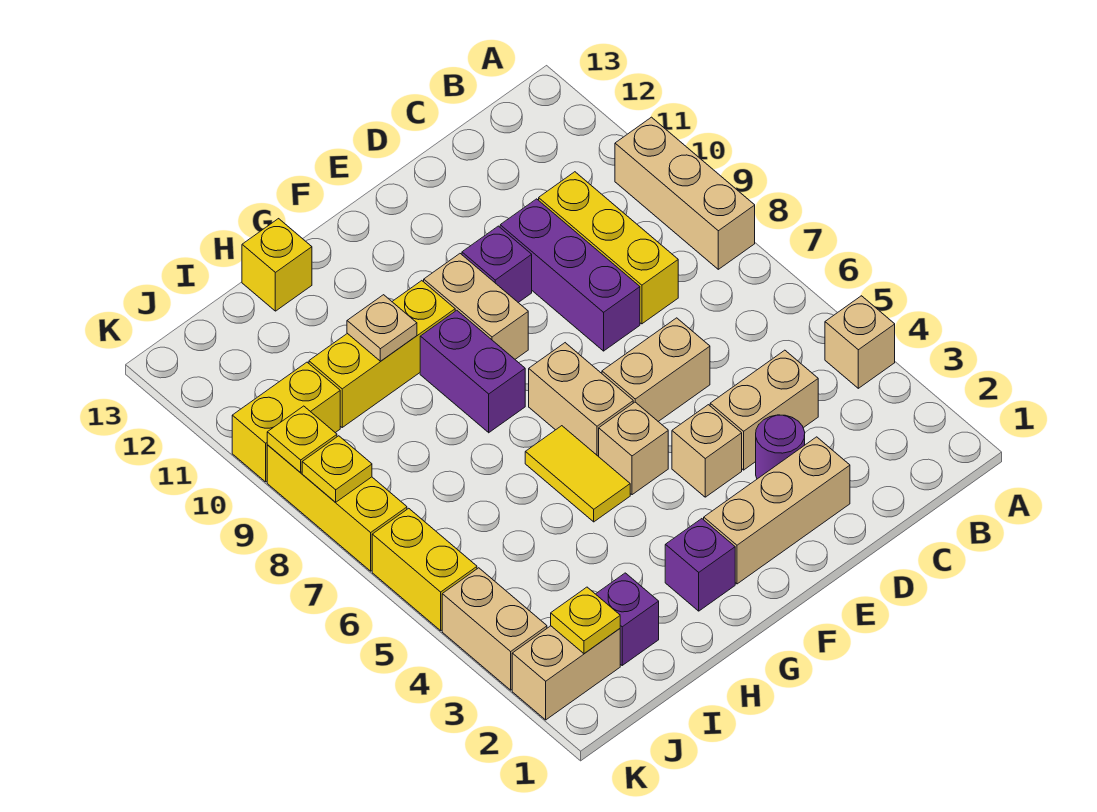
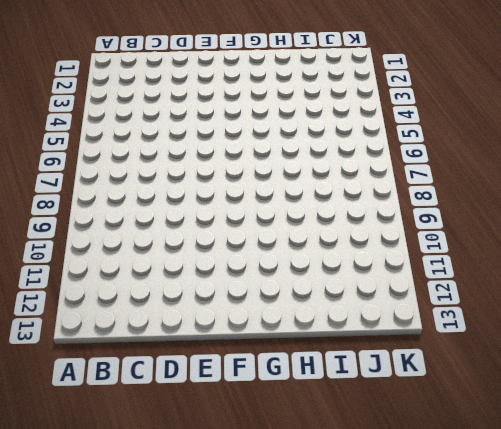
none -> tan brick A4 level 1
none -> tan brick A8:A10 level 1
none -> tan brick C4:D4 level 1

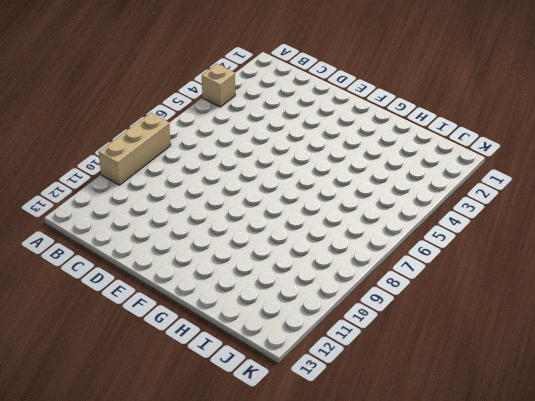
none -> tan brick C4:D4 level 1
none -> yellow brick C8:C10 level 1
none -> tan brick D2:F2 level 1

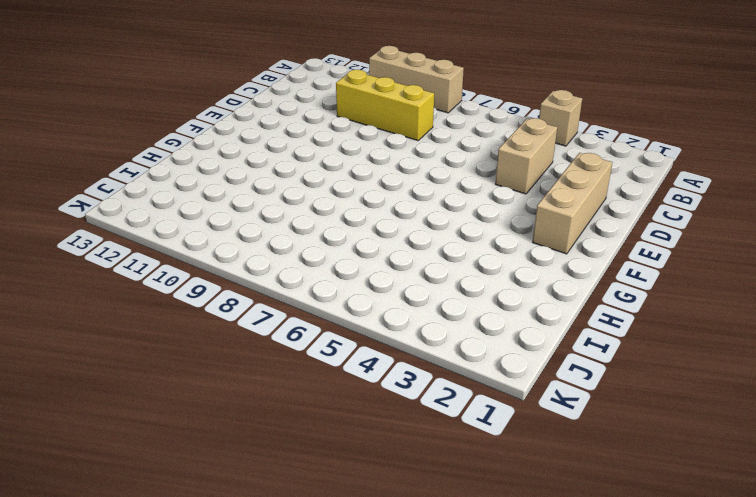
none -> purple round brick D3 level 1
none -> tan brick D6:E6 level 1
none -> purple brick D8:D10 level 1

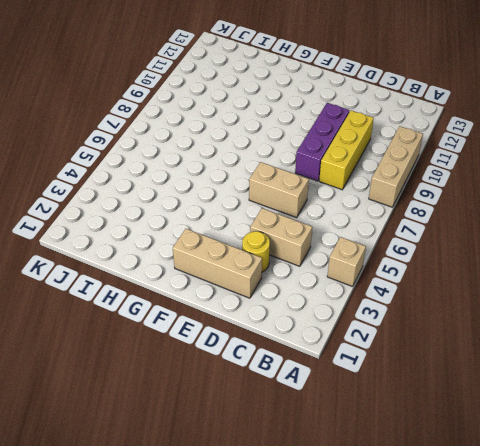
yellow round brick D3 level 1 -> purple round brick D3 level 1
none -> tan brick E4 level 1
none -> purple brick E10 level 1
none -> tan brick F5 level 1

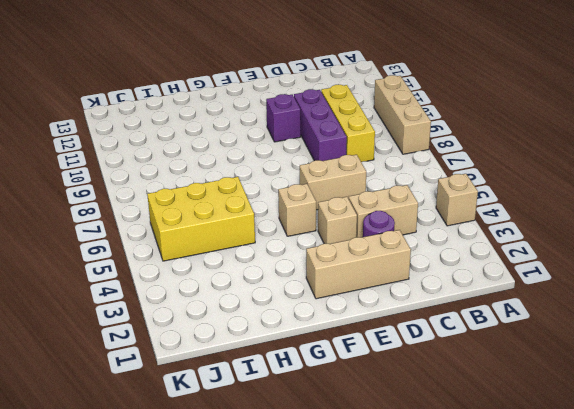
yellow brick H5:J6 level 1 -> none
none -> tan brick F6:F7 level 1
none -> tan brick F9:F10 level 1
none -> purple brick G2 level 1

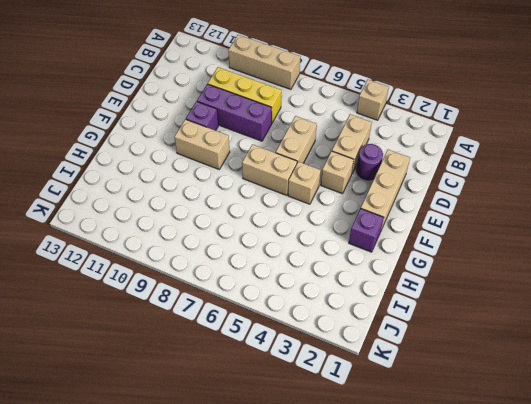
none -> yellow tile G5:G6 level 1
none -> purple brick G8:G9 level 1
none -> yellow brick G10:I10 level 1

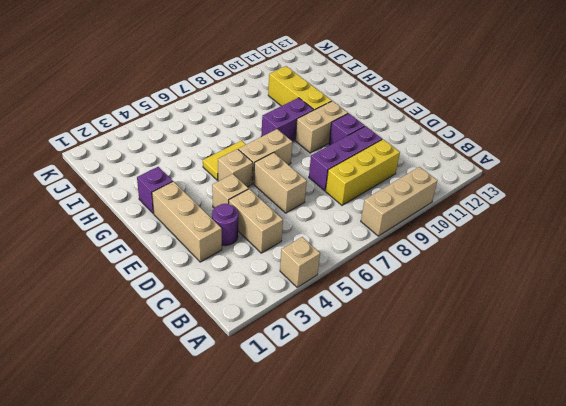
none -> yellow brick H13 level 1
none -> purple brick I2 level 1
none -> tan brick J2:K2 level 1

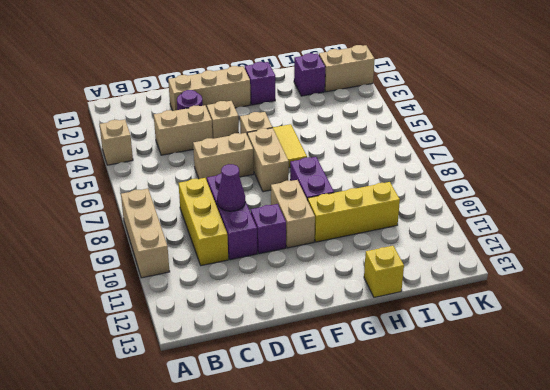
purple cone D9 level 2 -> none
none -> yellow brick J10:K10 level 1
none -> tan brick K3:K4 level 1
none -> yellow brick K5:K6 level 1

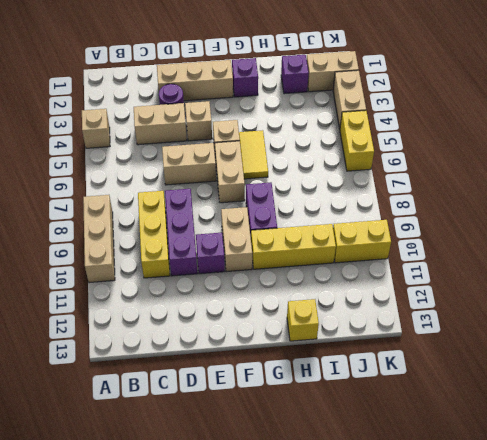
none -> yellow brick K7:K9 level 1
none -> tan plate H10 level 2
none -> yellow plate J2 level 2

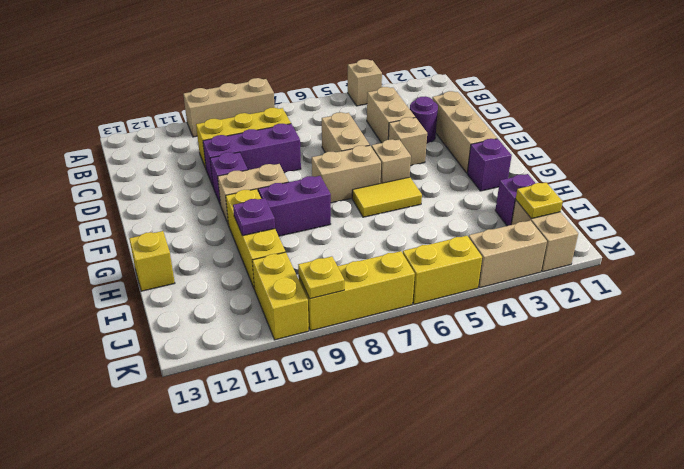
purple plate H10 level 2 -> tan plate H10 level 2
none -> yellow plate K8 level 2

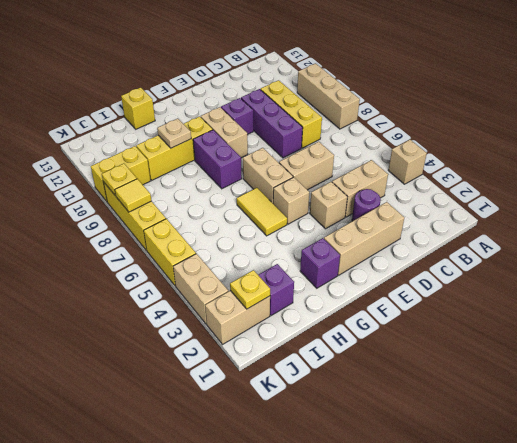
yellow tile K8 level 2 -> yellow plate K8 level 2

